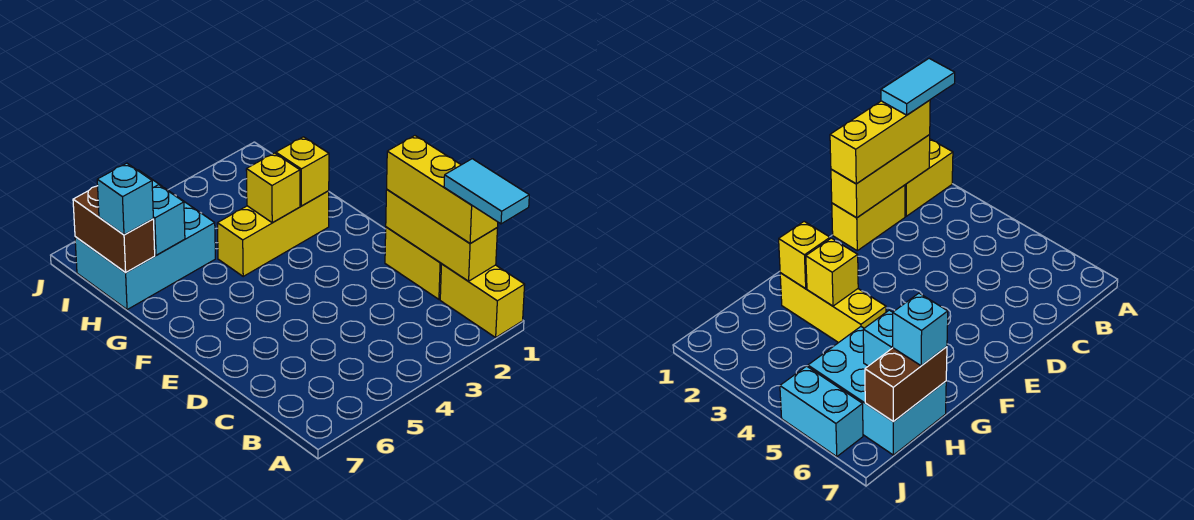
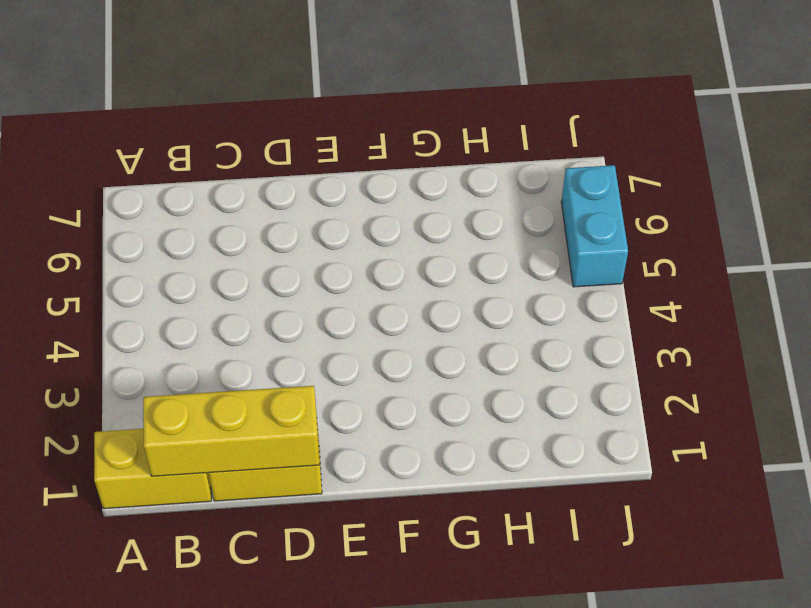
none -> yellow brick G2:G4 level 1
none -> cyan brick H5:I7 level 1
none -> yellow brick G2 level 2

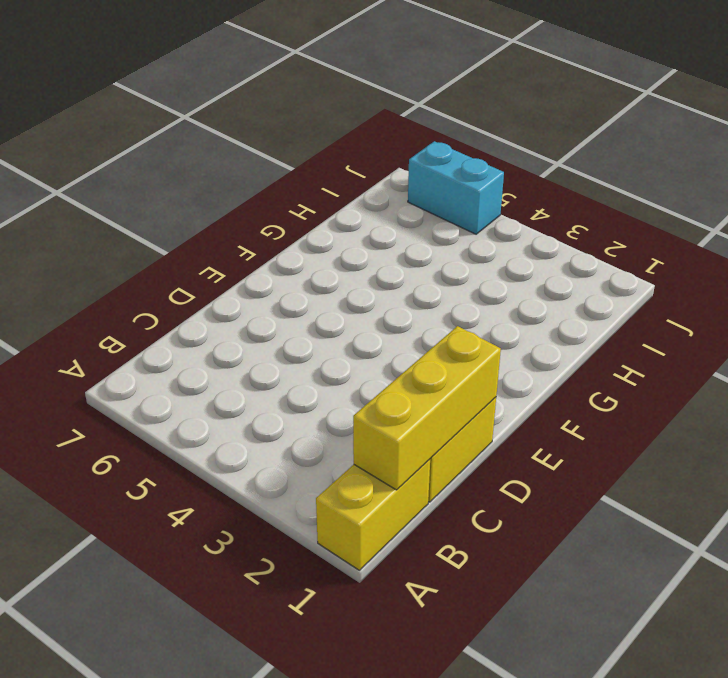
none -> yellow brick G2:G4 level 1
none -> cyan brick H5:I7 level 1
none -> yellow brick G2 level 2

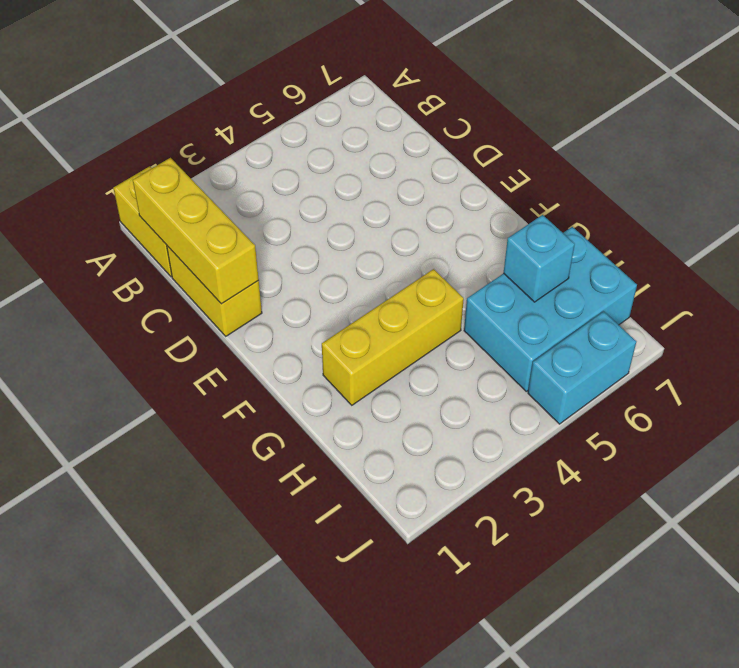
none -> yellow brick G2 level 2
none -> yellow brick G3 level 2
none -> brown brick H7:I7 level 2

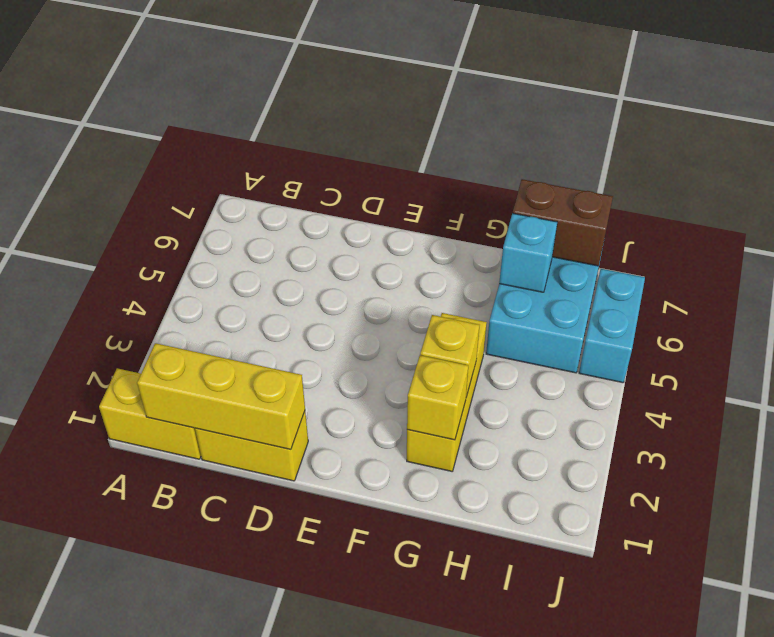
none -> yellow brick B1:D1 level 3
none -> cyan brick H7 level 3
none -> cyan tile A1:B1 level 4

